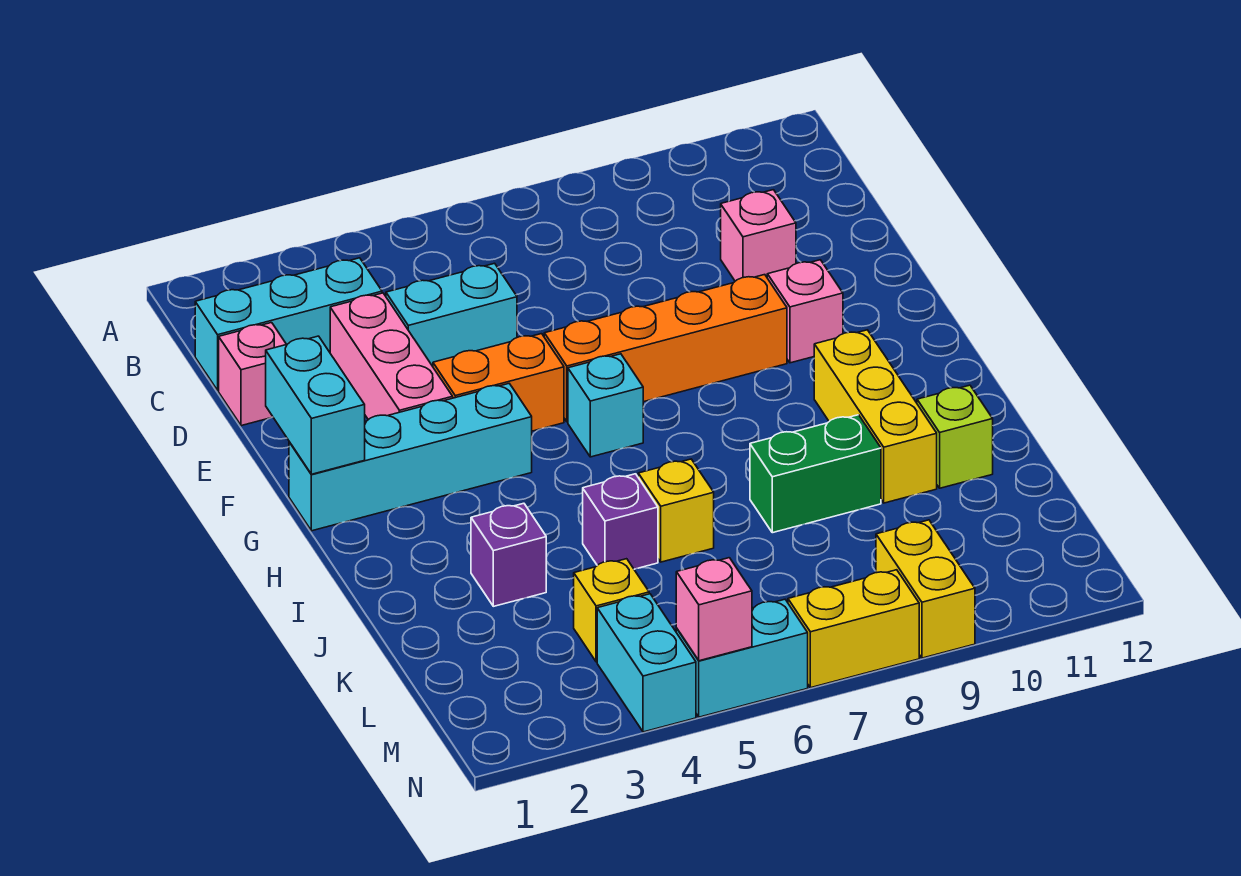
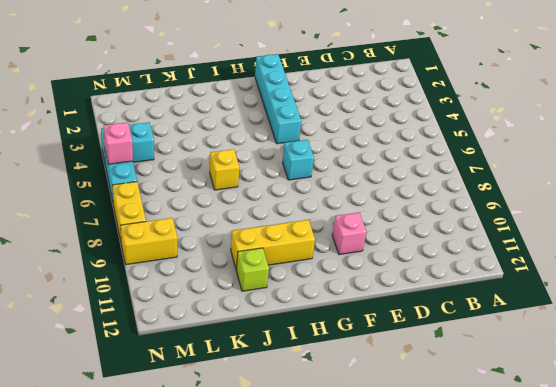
none -> cyan brick C1:C3 level 1
none -> pink brick D1 level 1
none -> pink brick D3:F3 level 1

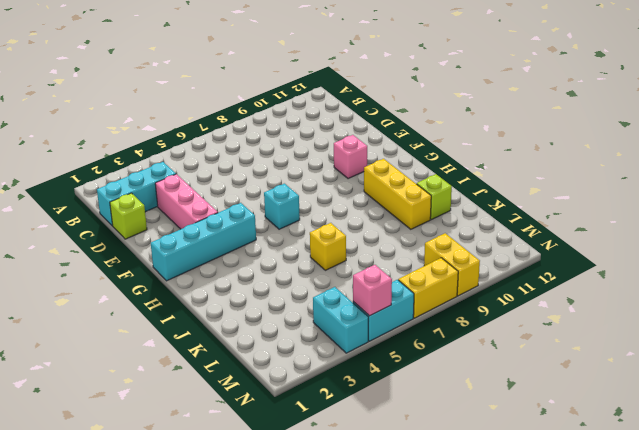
lime brick D1 level 1 -> pink brick D1 level 1
none -> cyan brick D4:D5 level 1
none -> pink brick D10 level 1
none -> orange brick F4:F5 level 1

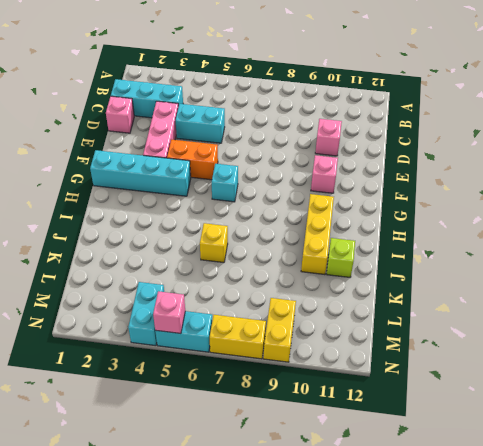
none -> orange brick F6:F9 level 1
none -> purple brick J3 level 1
none -> purple brick J5 level 1

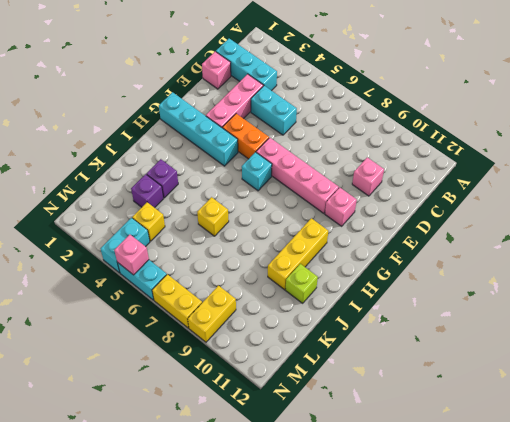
pink brick F6:F9 level 1 -> orange brick F6:F9 level 1
purple brick K3 level 1 -> purple brick J5 level 1
none -> green brick J8:J9 level 1
none -> cyan brick F1:G1 level 2

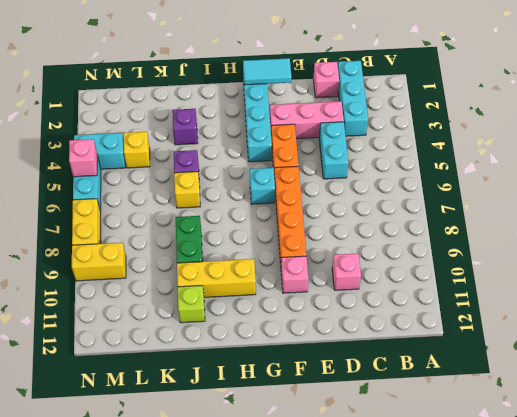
cyan tile F1:G1 level 2 -> cyan brick F1:G1 level 2

